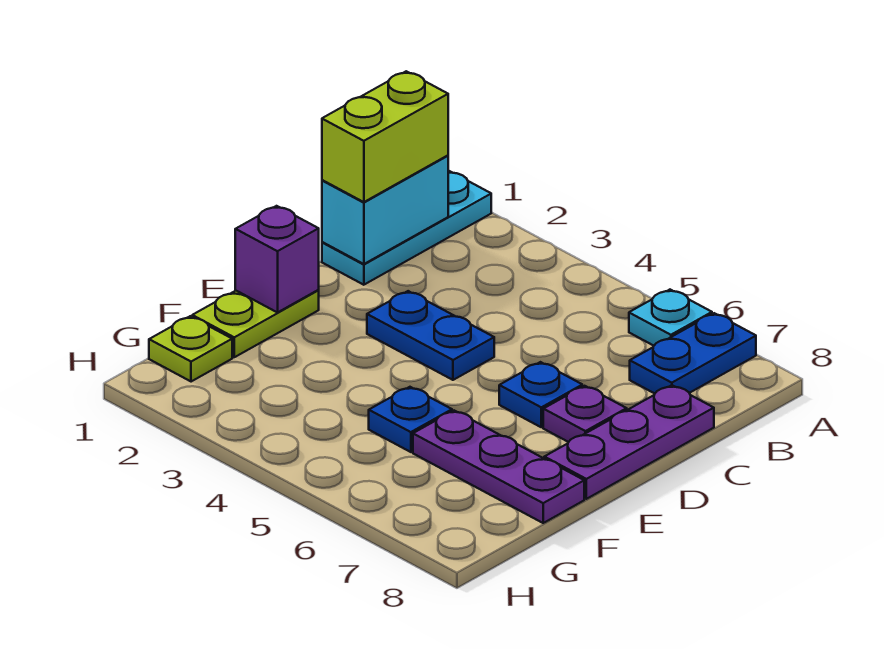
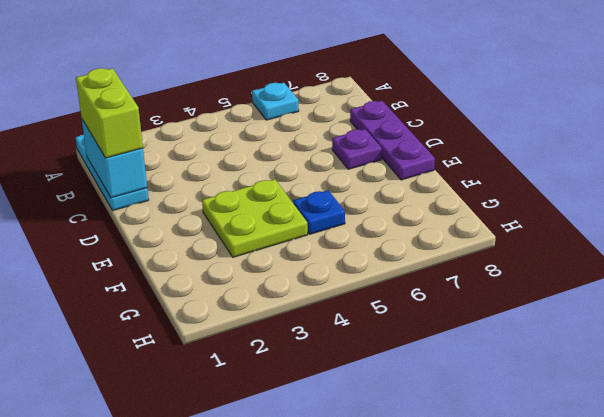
lime plate E3:F4 level 1 -> none
none -> blue plate A7:B7 level 1
none -> blue plate D3:D4 level 1
none -> blue plate D6 level 1

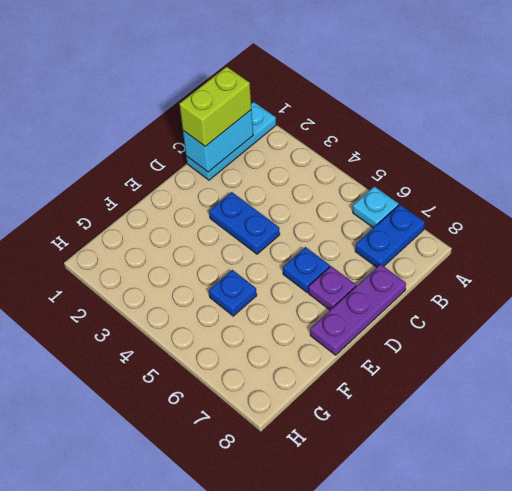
none -> lime plate E1:F1 level 1
none -> purple plate F6:F8 level 1
none -> lime plate G1 level 1

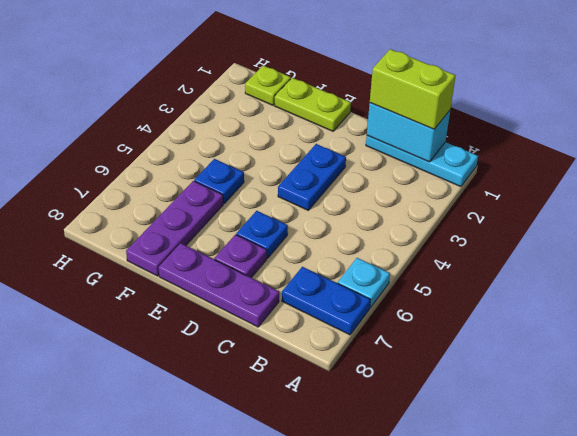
none -> purple brick E1 level 2

